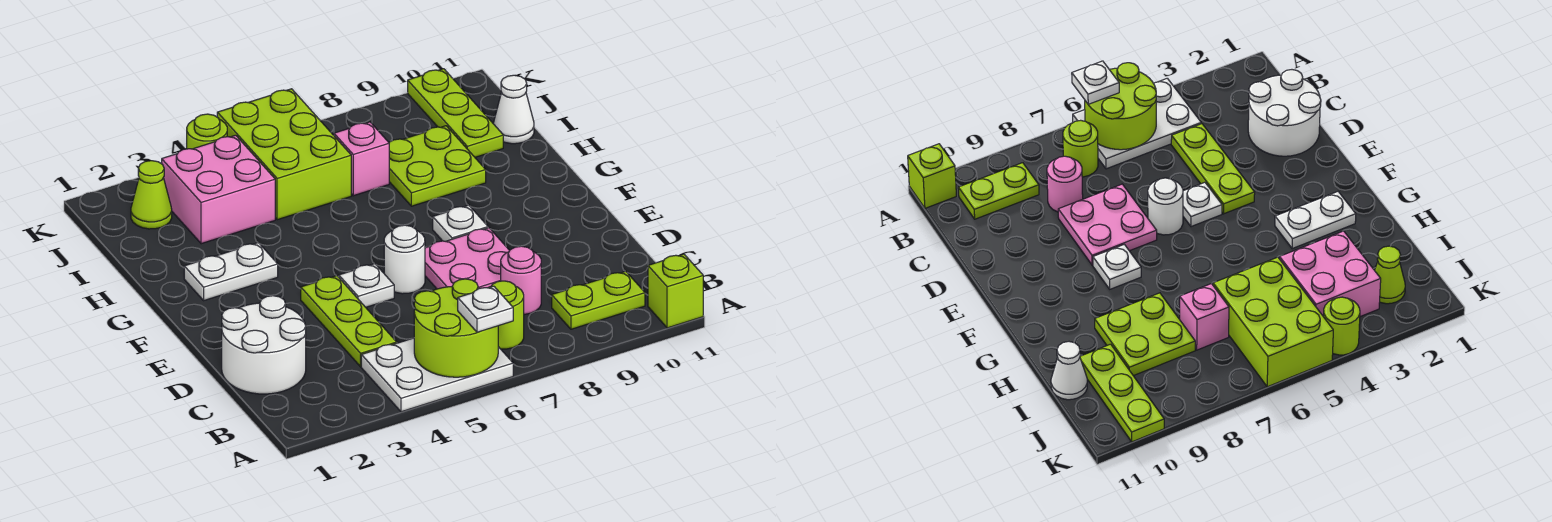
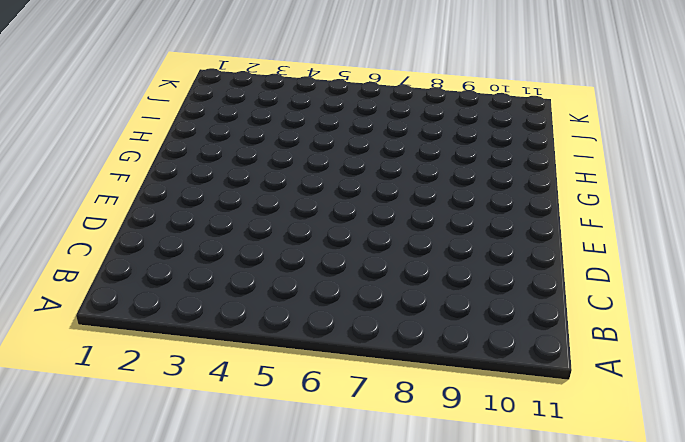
none -> white plate A4:B6 level 1
none -> lime brick A11 level 1
none -> lime round brick B7 level 1

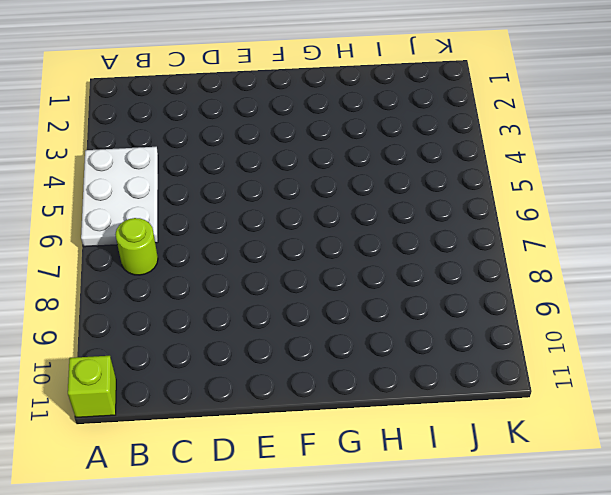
none -> lime plate B9:B10 level 1
none -> white round brick C1:D2 level 1
none -> lime plate C4:E4 level 1

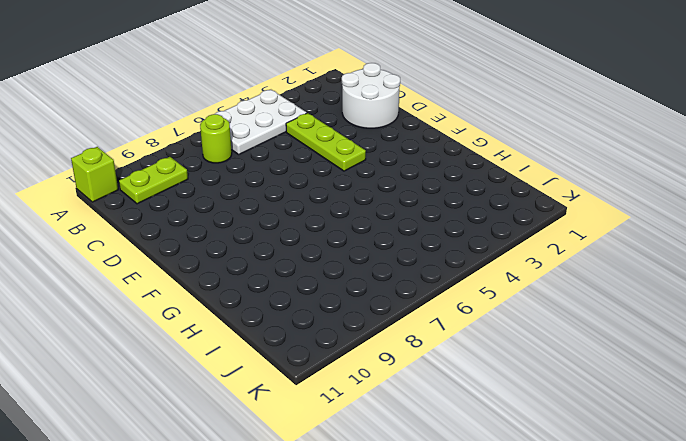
none -> pink round brick C8 level 1
none -> pink plate D7:E8 level 1
none -> white plate E5 level 1

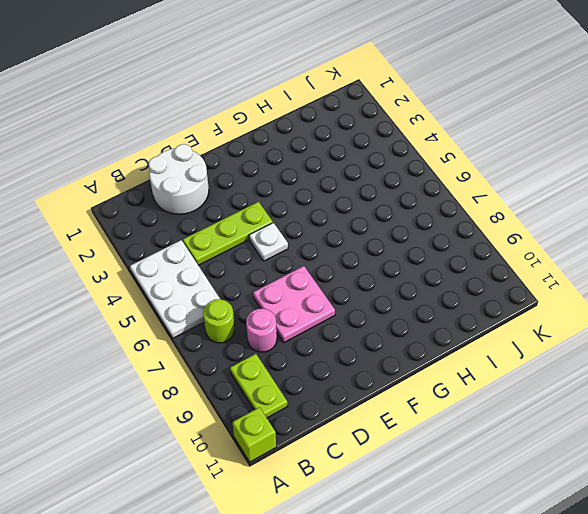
none -> white round brick E6 level 1
none -> white plate F8 level 1
none -> white plate G2:G3 level 1

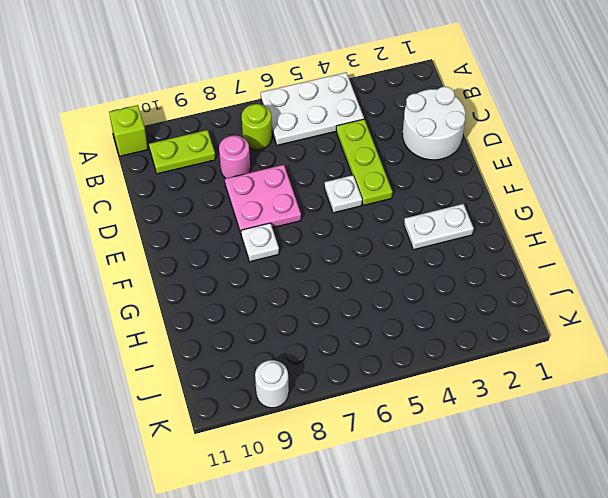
white round brick K9 level 1 -> white round brick E6 level 1
none -> lime plate H8:I9 level 1
none -> pink brick I3:J4 level 1
none -> lime brick I5:K6 level 1

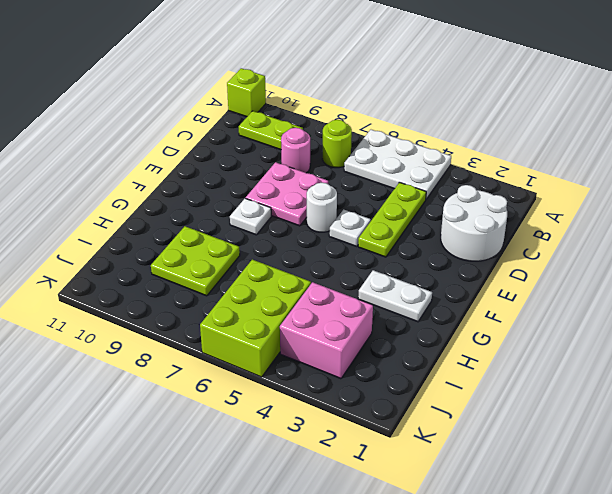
none -> pink brick I7 level 1
none -> lime plate I10:K10 level 1
none -> white cone I11 level 1

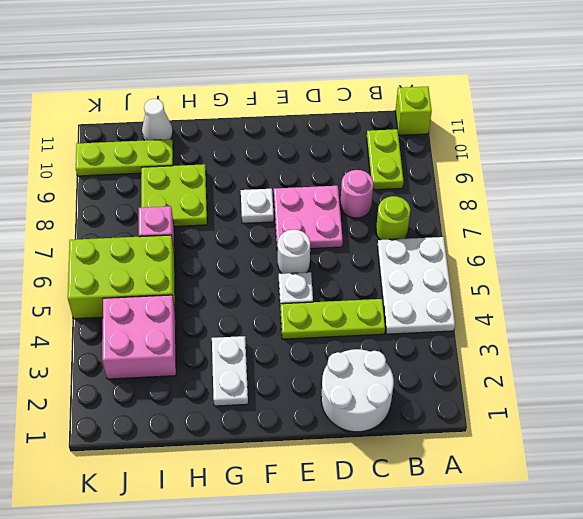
none -> lime cone J2 level 1
none -> lime round brick K4 level 1
none -> lime round brick A5:B6 level 2

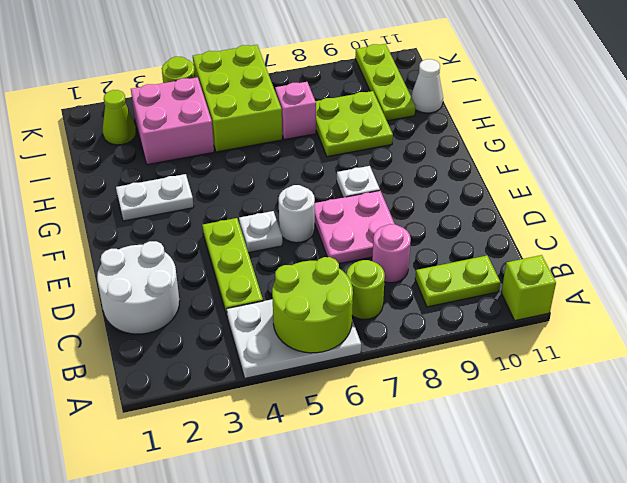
none -> white plate A6 level 3

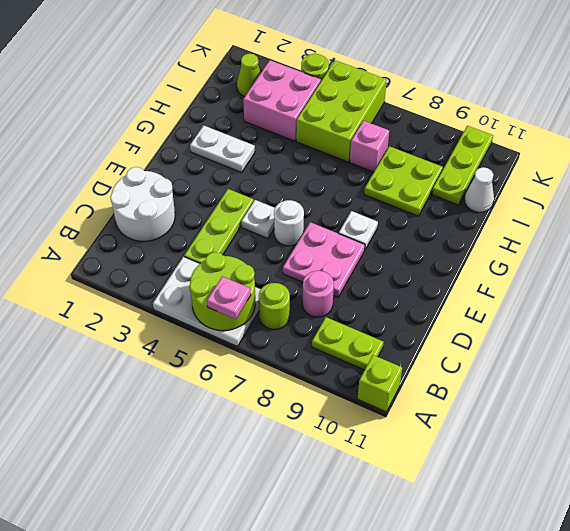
pink plate A6 level 3 -> white plate A6 level 3

